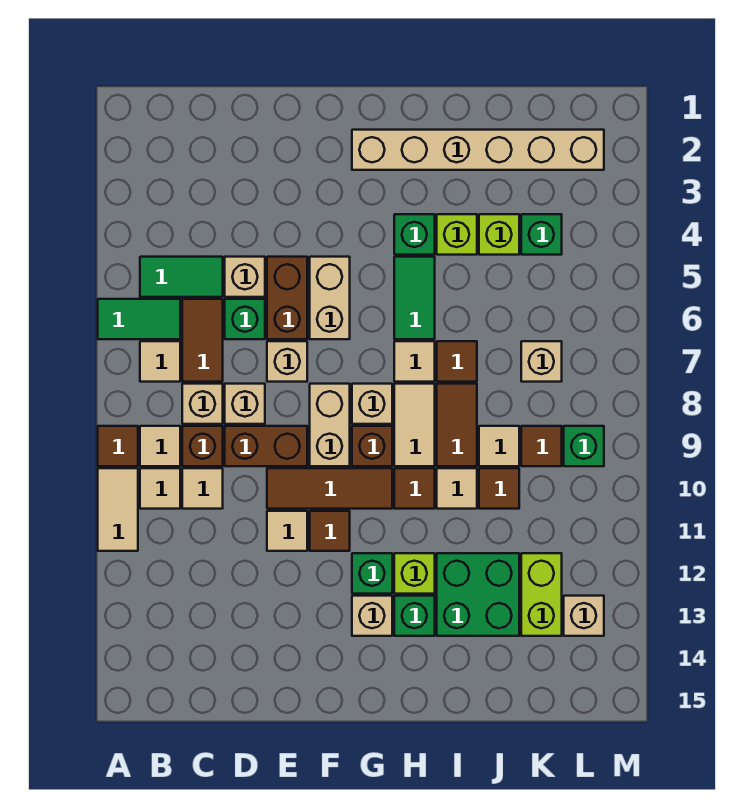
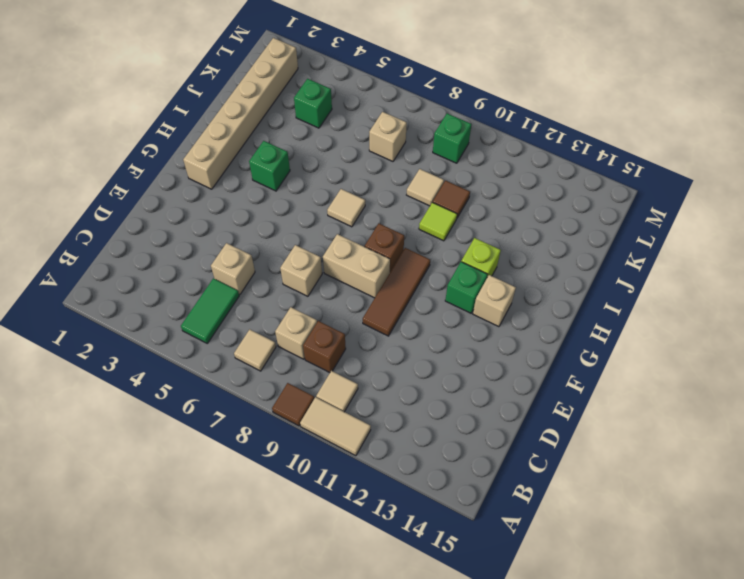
lime tile I10 level 1 -> tan tile I10 level 1
none -> green tile A6:B6 level 1
none -> tan tile B9 level 1
none -> brown tile C6:C7 level 1
none -> tan tile C10 level 1

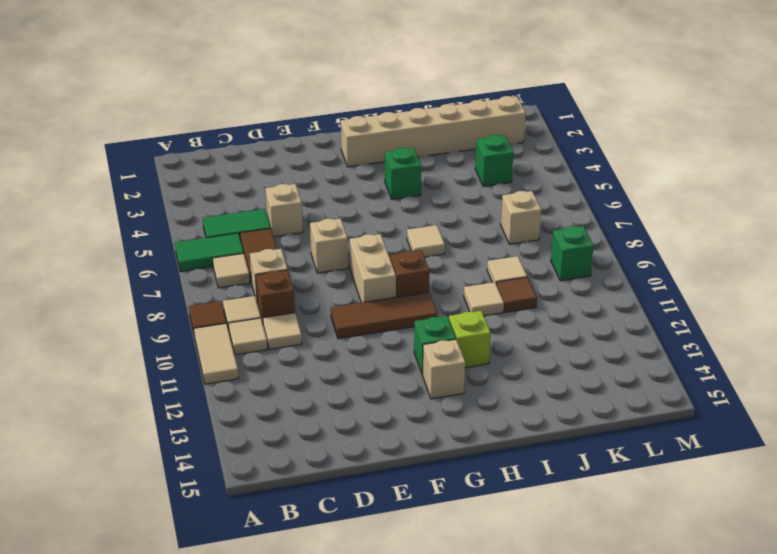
none -> green brick D6 level 1
none -> tan brick D8 level 1
none -> brown brick D9:E9 level 1
none -> brown brick E5:E6 level 1

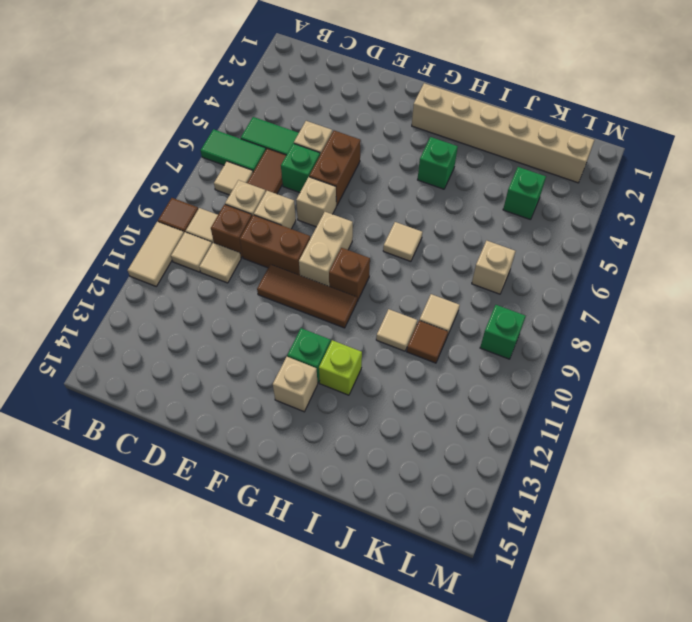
none -> tan tile E11 level 1
none -> tan brick F5:F6 level 1
none -> brown tile F11 level 1
none -> tan brick G8 level 1

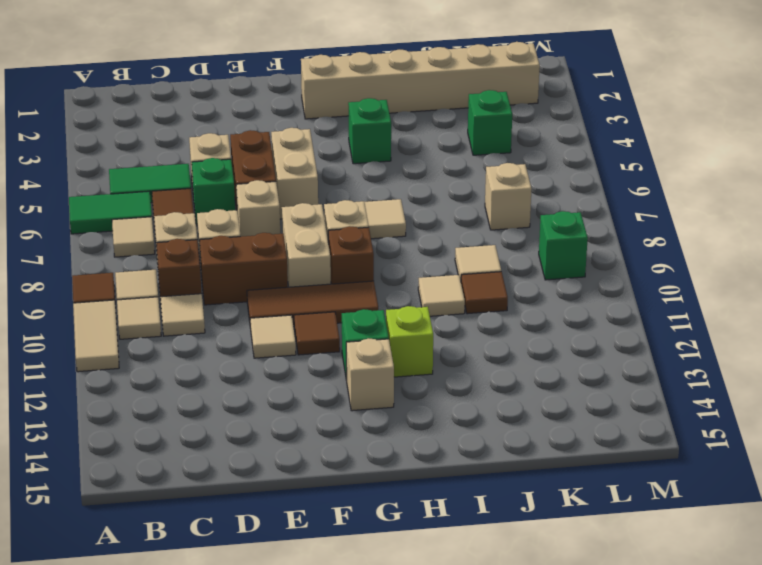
none -> green tile H5:H6 level 1
none -> tan tile H8:H9 level 1
none -> brown tile H10 level 1
none -> green brick H13 level 1

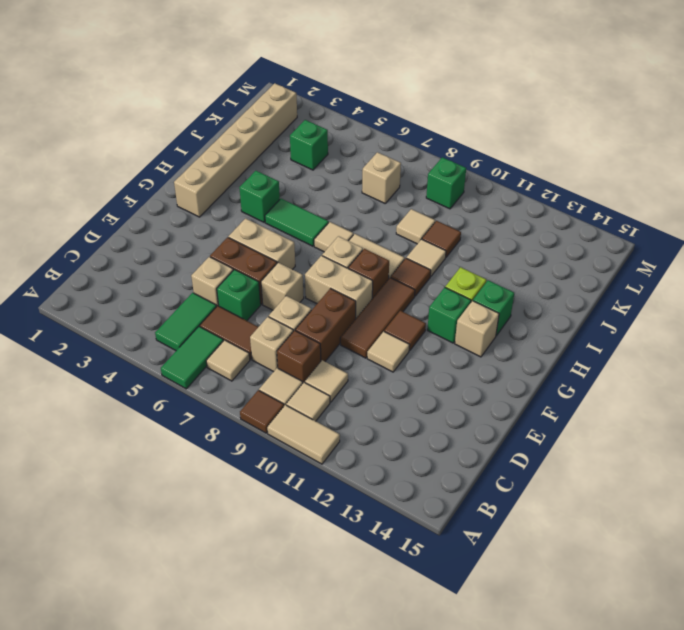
none -> lime brick I4 level 1
none -> brown tile I7 level 1
none -> brown tile I8:I9 level 1
none -> green brick I12:J13 level 1

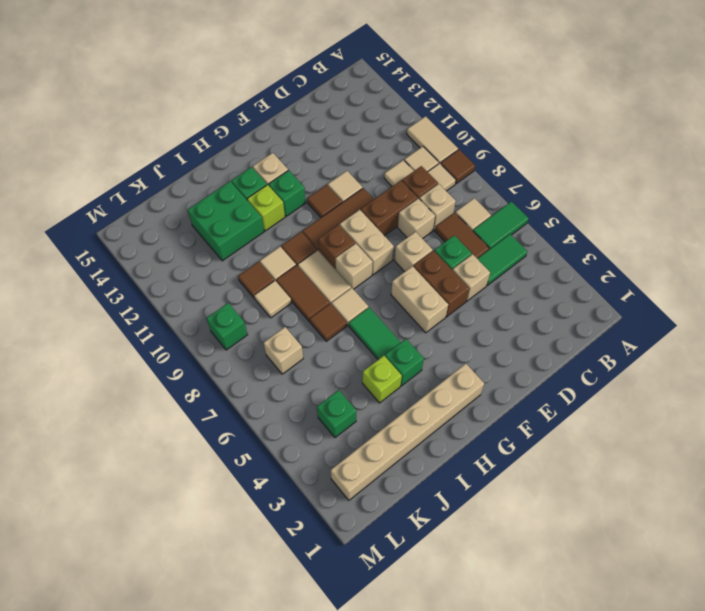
none -> lime brick J4 level 1
none -> brown tile K9 level 1
none -> lime brick K12:K13 level 1
none -> tan brick L13 level 1

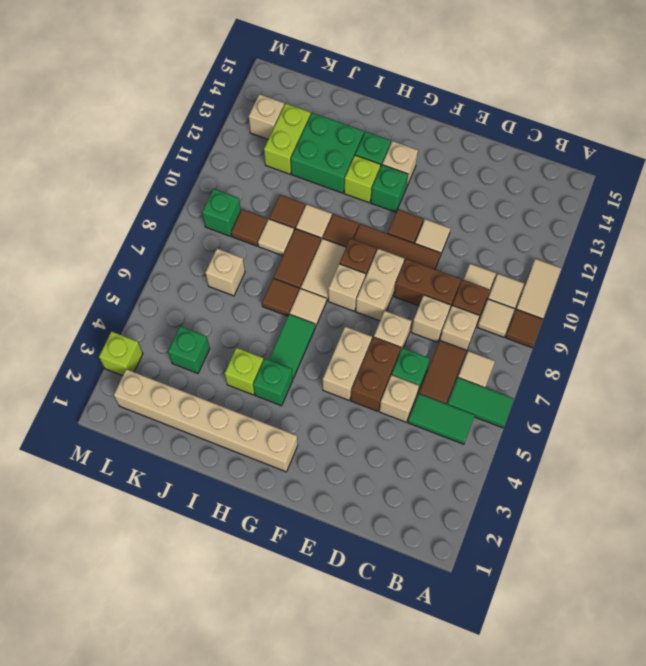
lime brick M3 level 1 -> lime brick J4 level 1

